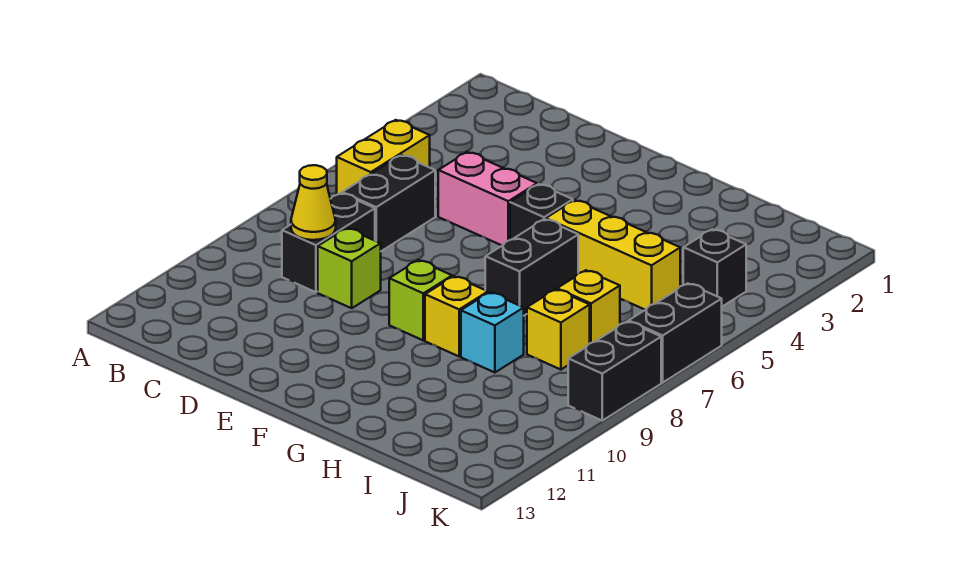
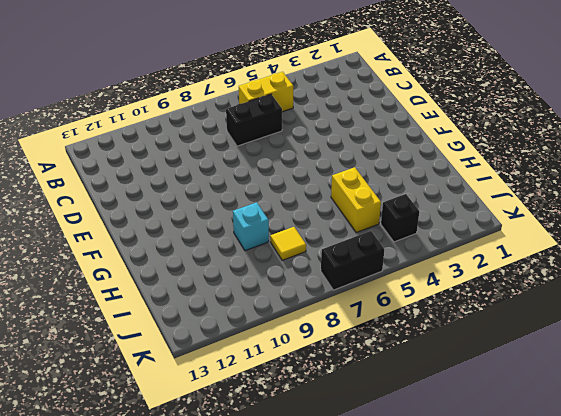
yellow brick H5:I5 level 1 -> yellow brick G5:I5 level 1
yellow tile I8 level 1 -> yellow brick I8 level 1
none -> black brick C8:C9 level 1
none -> pink brick D5:E5 level 1
none -> lime brick D9 level 1

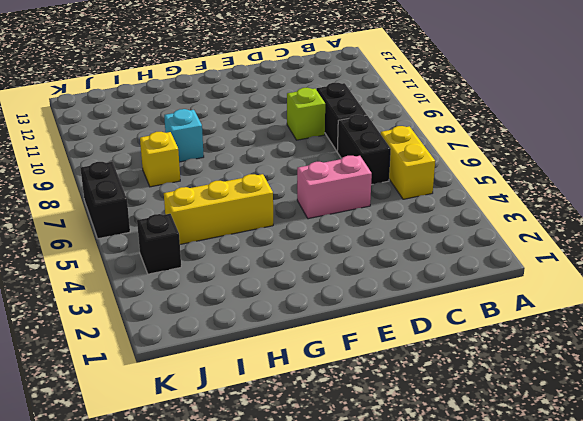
none -> black brick F5 level 1
none -> lime brick F9 level 1
none -> black brick G6:G7 level 1

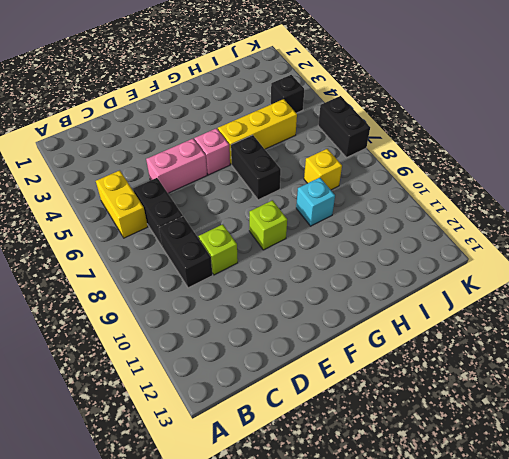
pink brick F5 level 1 -> black brick F5 level 1
none -> yellow brick G9 level 1
none -> yellow brick I7 level 1
none -> black brick K8:K9 level 1

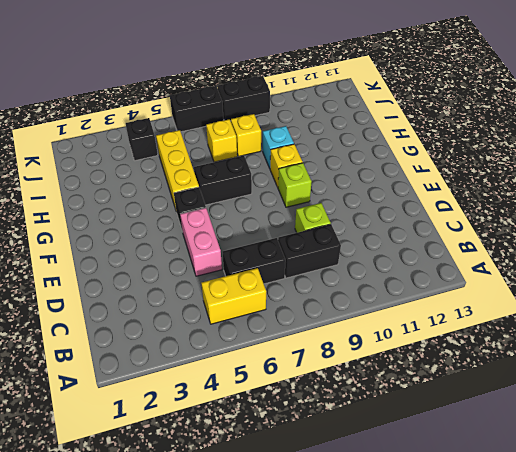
none -> yellow cone C9 level 2

